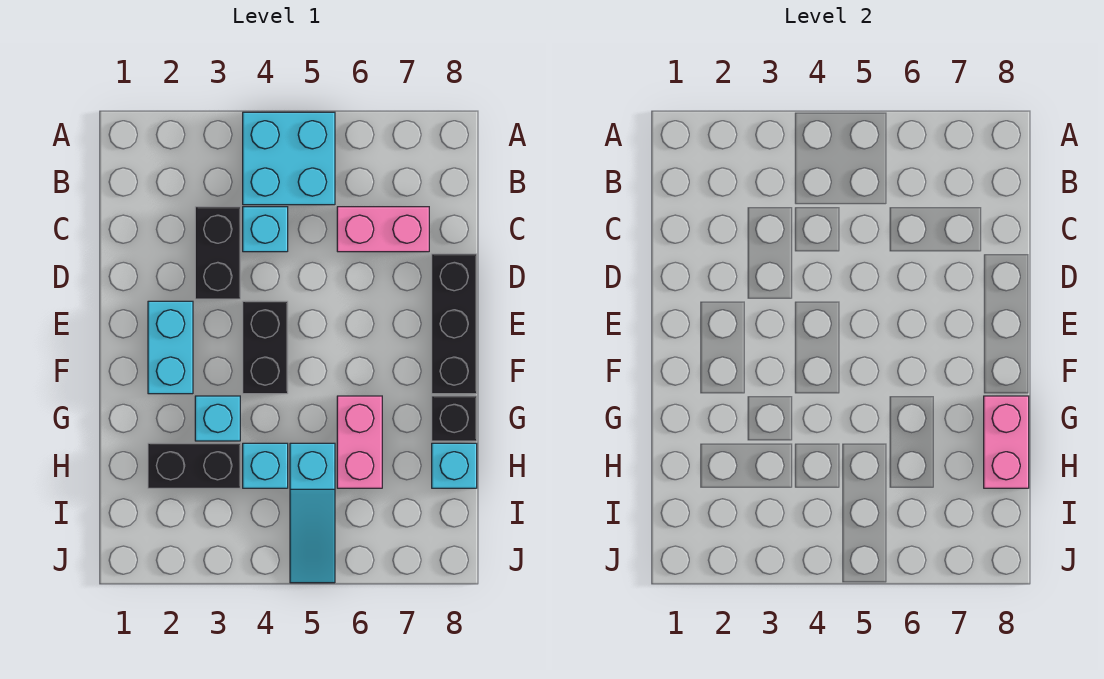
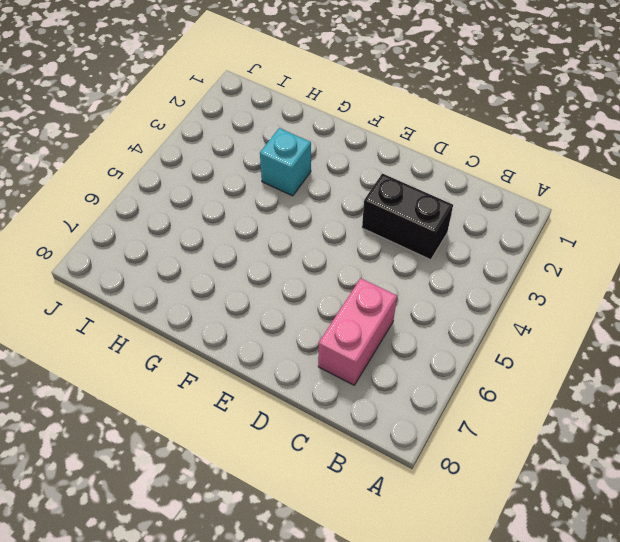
none -> cyan brick A4:B5 level 1
none -> cyan brick C4 level 1
none -> black brick D8:F8 level 1

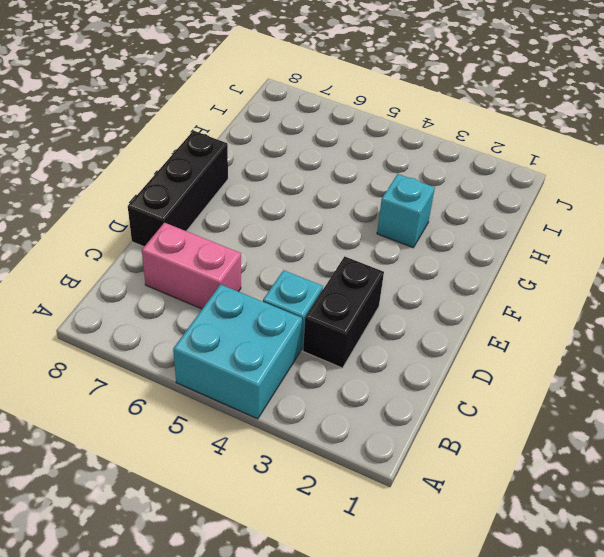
none -> cyan brick E2:F2 level 1
none -> black brick E4:F4 level 1
none -> pink brick G6:H6 level 1

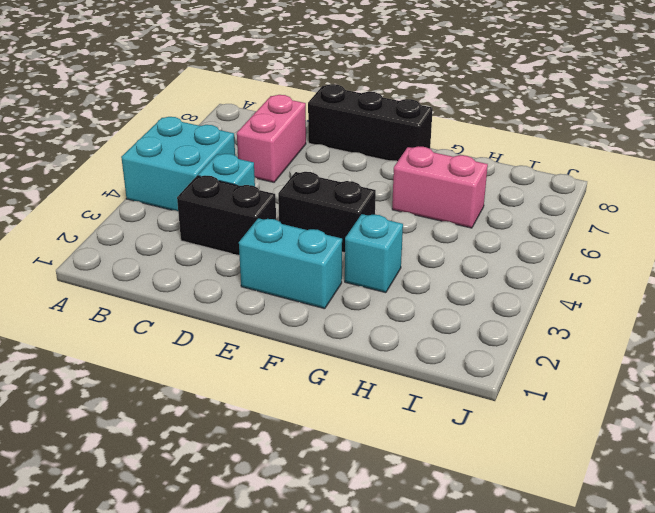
none -> black brick G8 level 1
none -> black brick H2:H3 level 1
none -> cyan brick H4 level 1

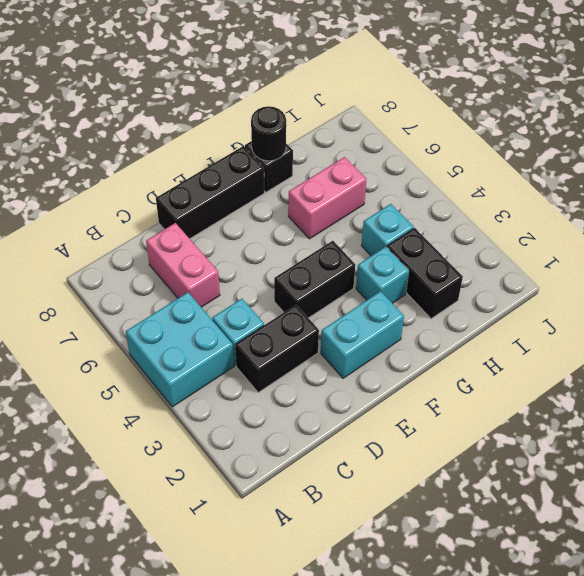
black round brick G8 level 2 -> pink brick G8:H8 level 2
none -> cyan slope H5:J5 level 1 top H
none -> cyan brick H8 level 1

